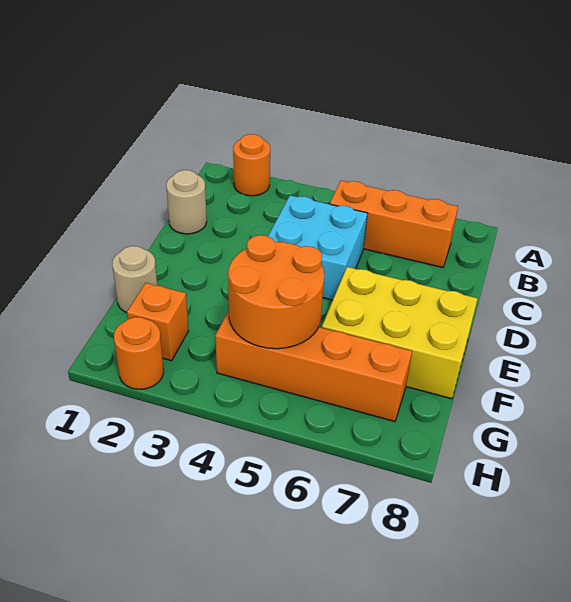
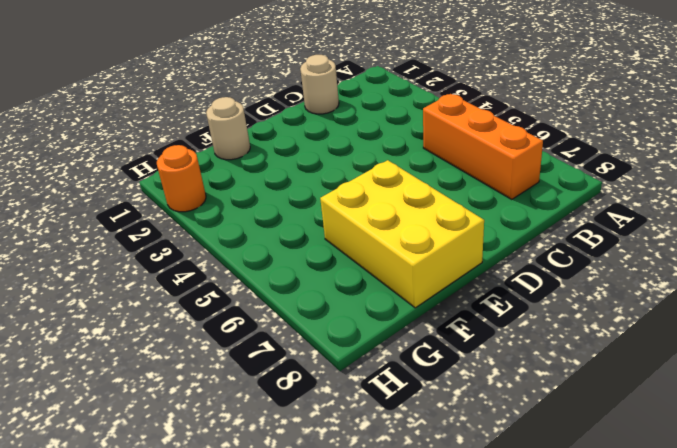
none -> orange round brick A2 level 1
none -> cyan brick C4:D5 level 1

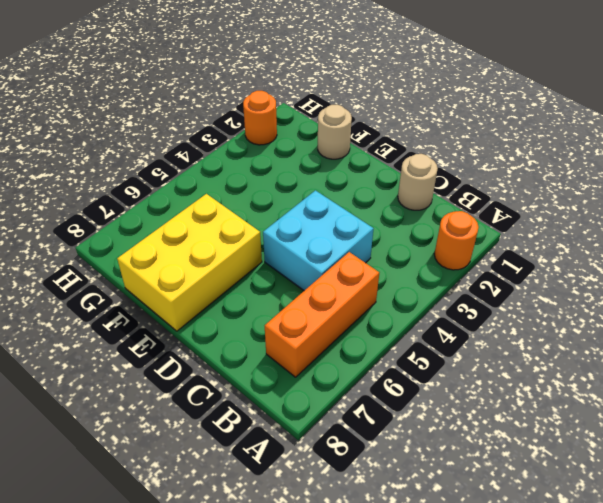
none -> orange brick G2 level 1
none -> orange brick G4:G7 level 1

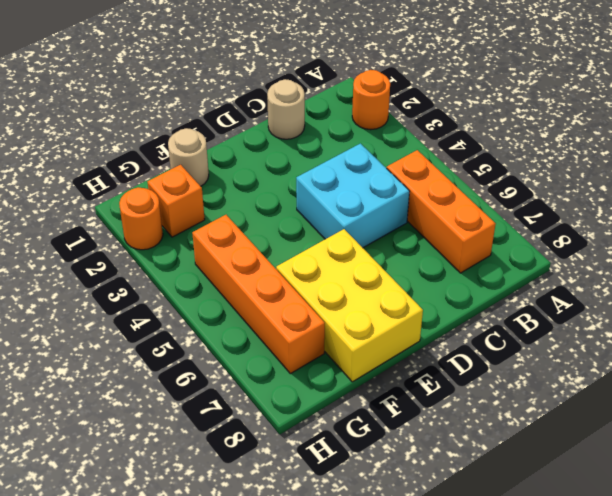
none -> orange round brick F4:G5 level 2

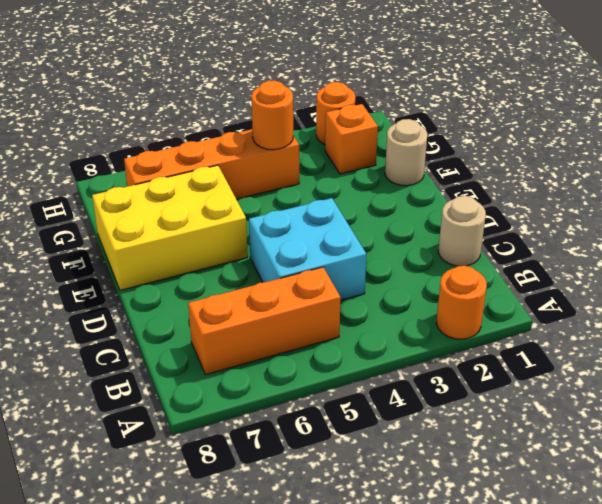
orange round brick G4 level 2 -> orange round brick F4:G5 level 2

